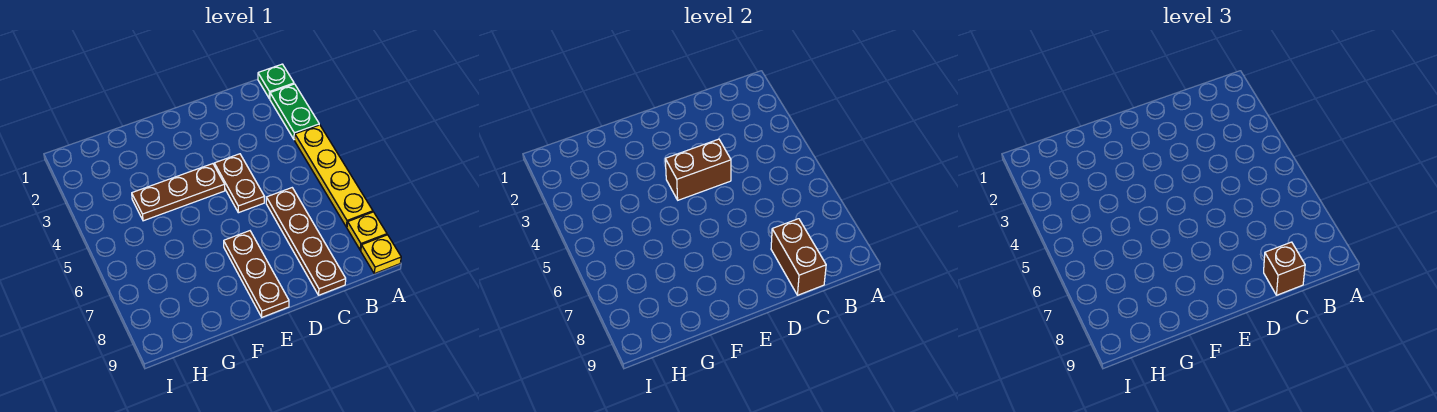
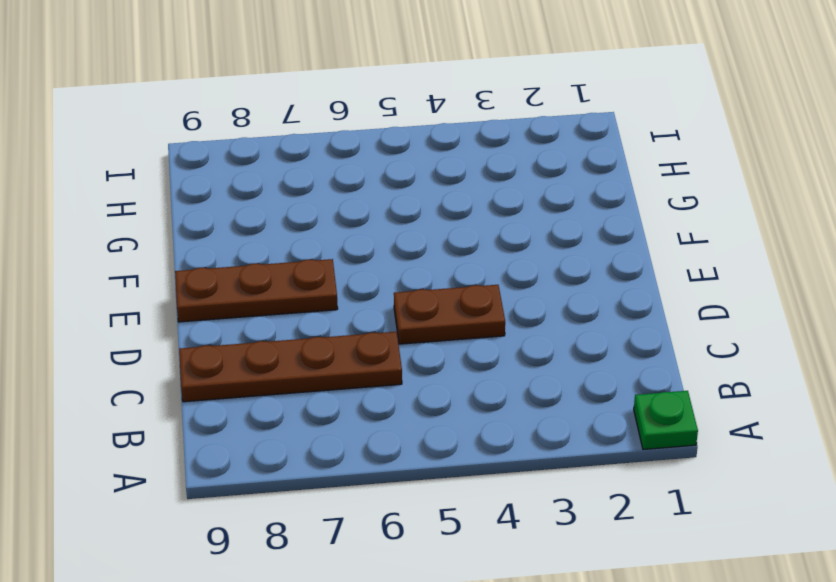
none -> green plate A2:A3 level 1
none -> yellow plate A4:A7 level 1
none -> yellow plate A8 level 1

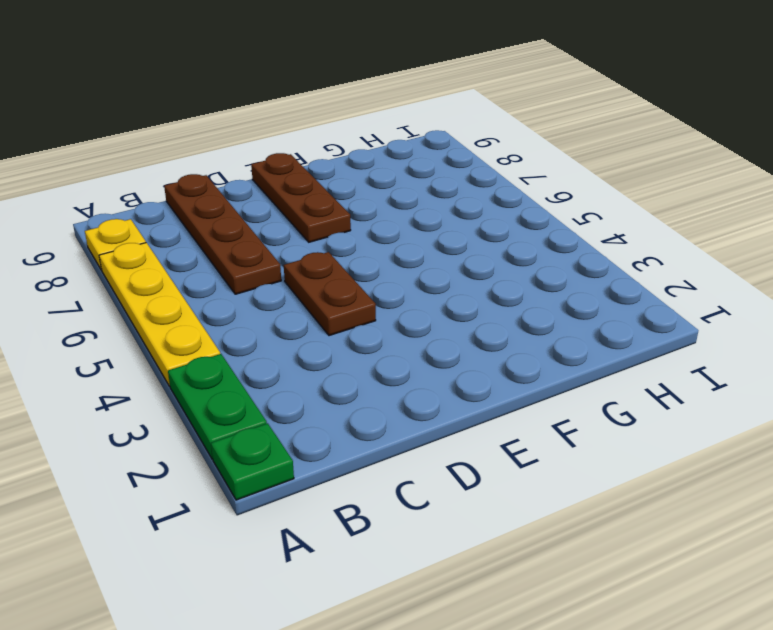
none -> yellow plate A9 level 1
none -> brown plate E4:G4 level 1
none -> brown brick C8:C9 level 2

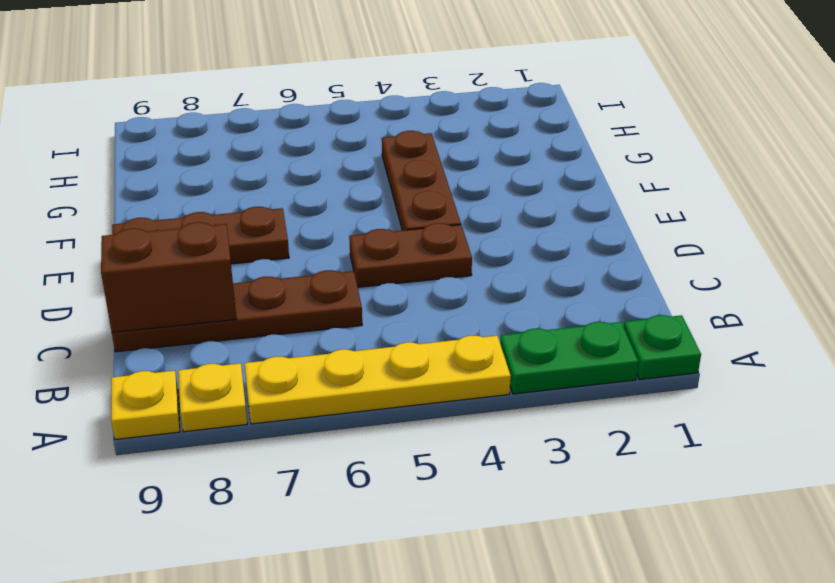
none -> brown brick D4:E4 level 2
none -> brown brick C9 level 3

